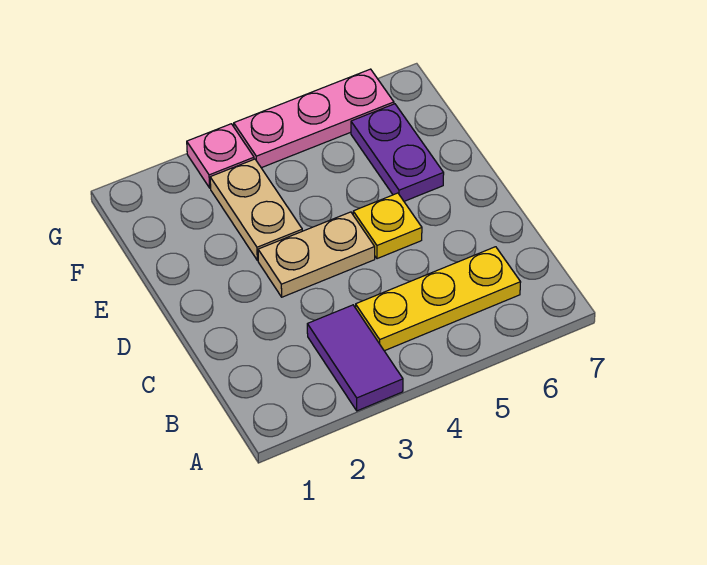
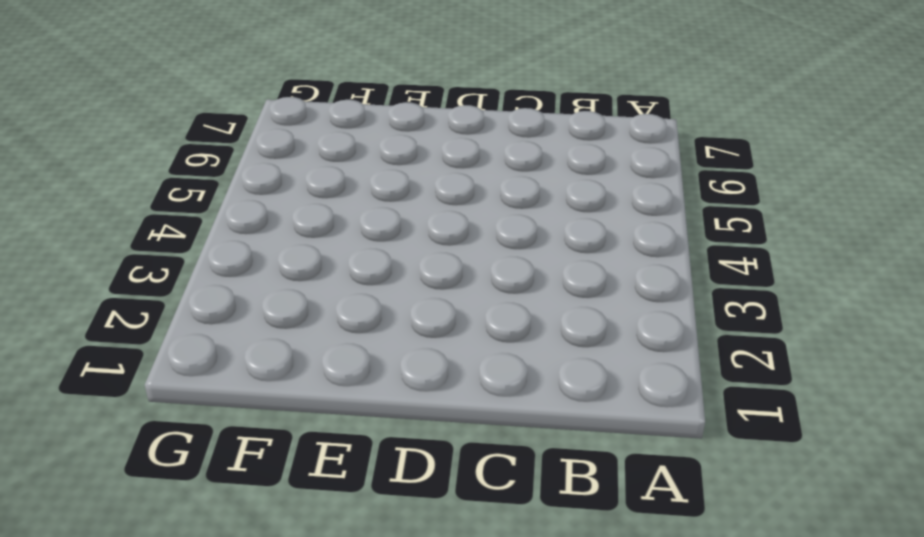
none -> purple tile A3:B3 level 1
none -> yellow plate B4:B6 level 1

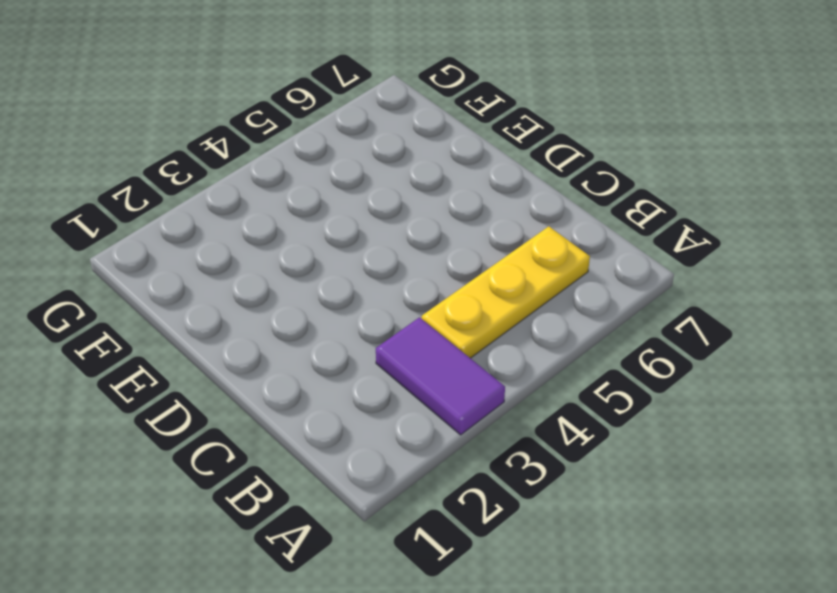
none -> tan plate D3:D4 level 1
none -> yellow plate D5 level 1

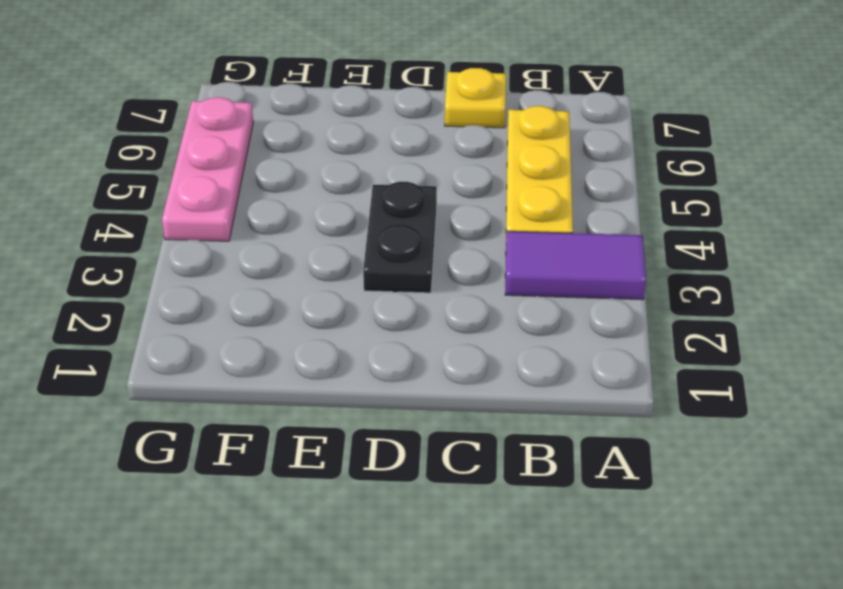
yellow plate C7 level 1 -> yellow plate D5 level 1
black plate D3:D4 level 1 -> tan plate D3:D4 level 1
none -> tan plate E3:F3 level 1
none -> purple plate E6:F6 level 1

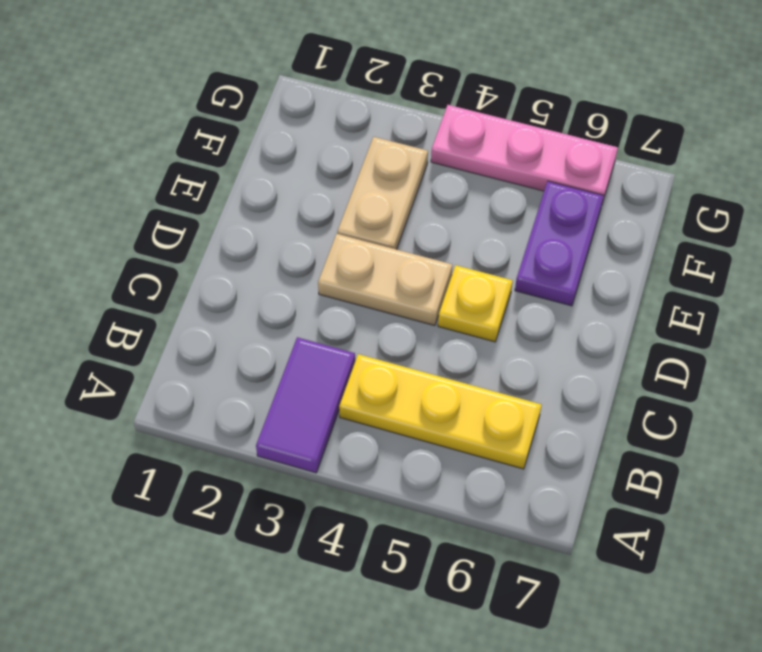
none -> pink plate G3 level 1

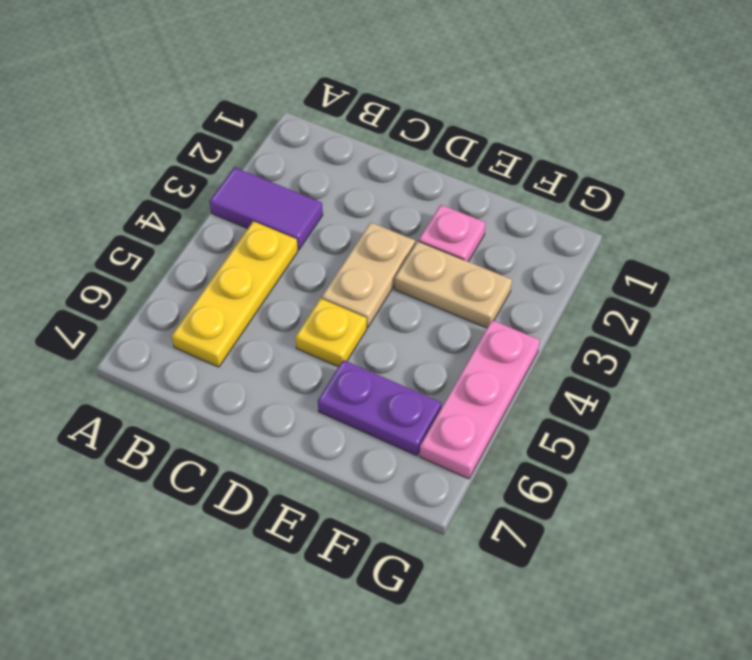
pink plate E2 level 1 -> pink plate G3 level 1

